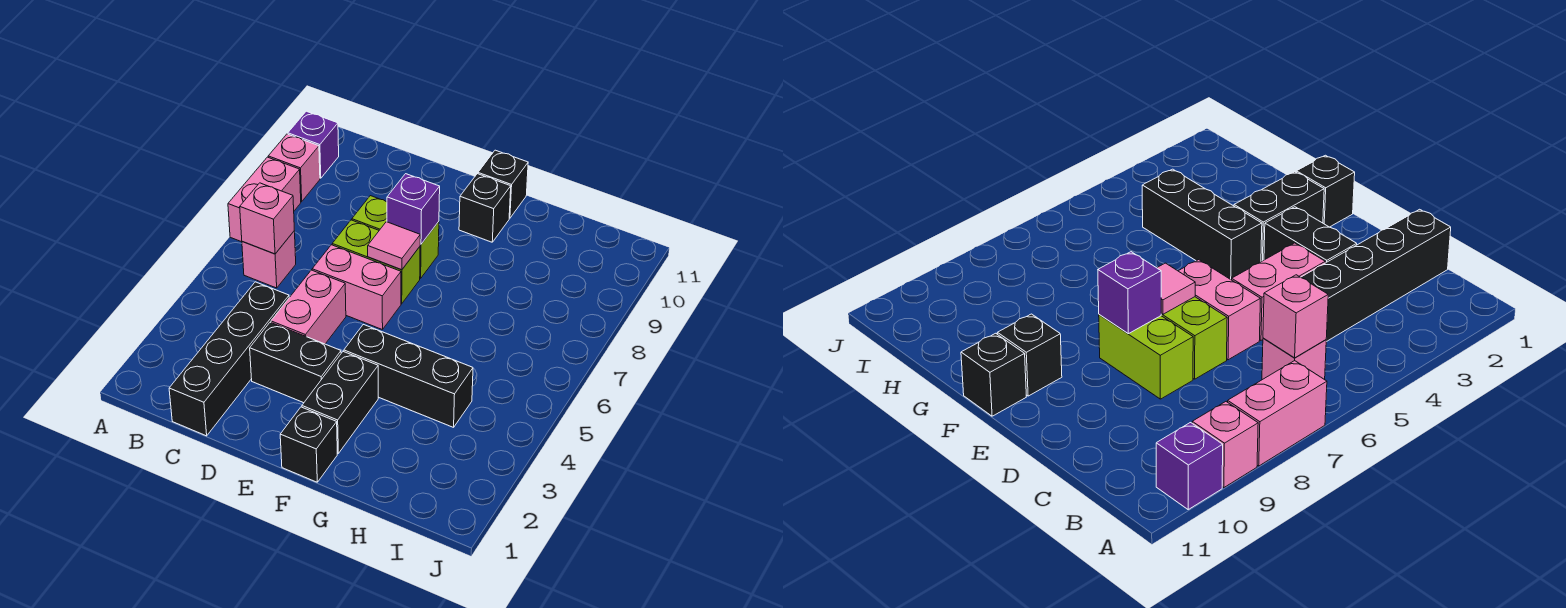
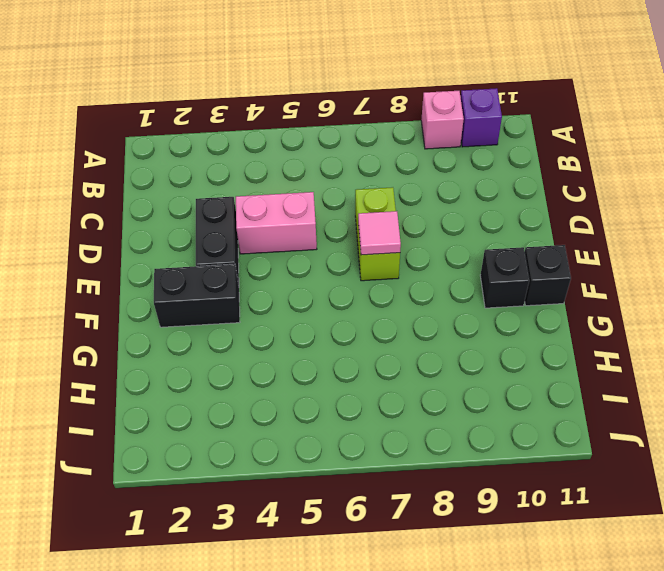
none -> pink brick A7:A8 level 1
none -> pink brick B6 level 1
none -> black brick C1:C4 level 1

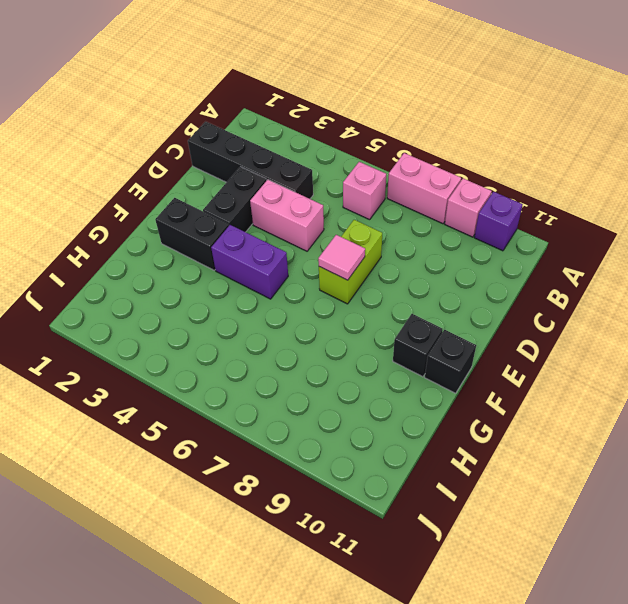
purple brick F4:F5 level 1 -> black brick F4:H4 level 1
none -> pink brick D6:E6 level 1
none -> lime brick D8:E8 level 1
none -> black brick F1 level 1

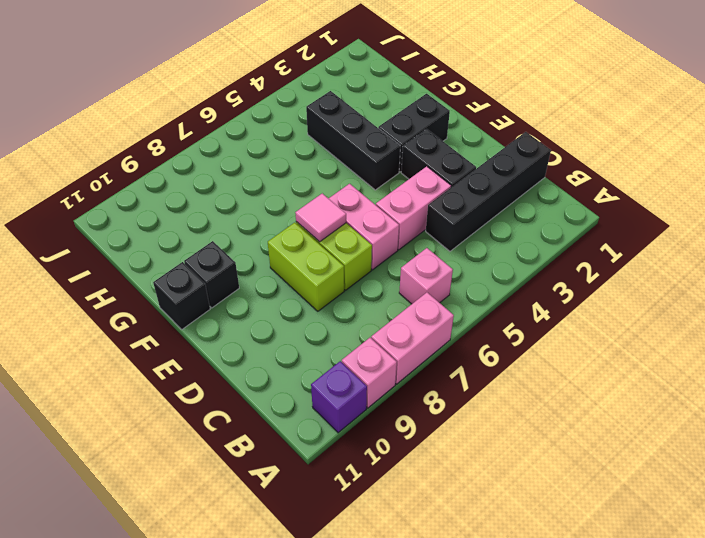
none -> black brick F1 level 1
none -> pink brick B6 level 2
none -> purple brick E8 level 2

